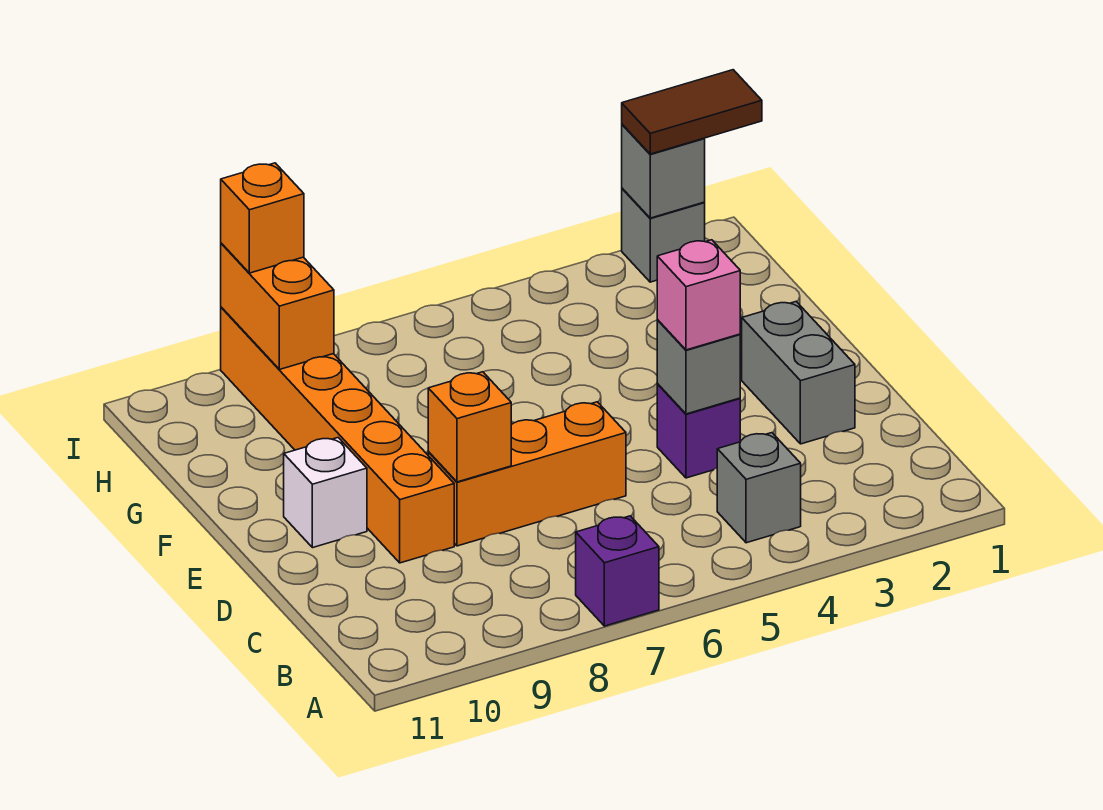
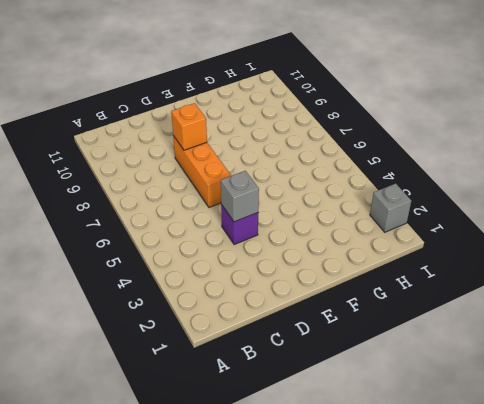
none -> purple brick A7 level 1
none -> grey brick B4 level 1
none -> grey brick D2:E2 level 1

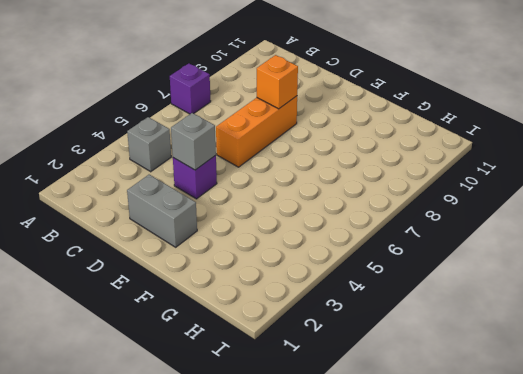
none -> orange brick D9:I9 level 1
none -> white brick E10 level 1
none -> grey brick I2 level 1

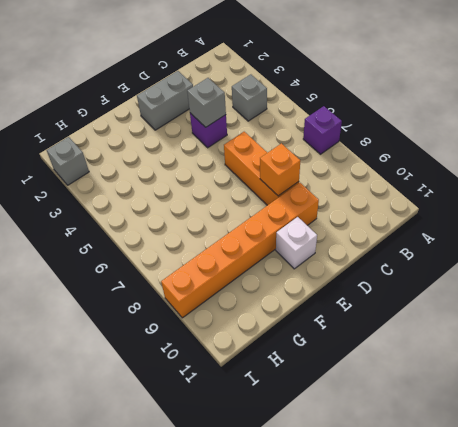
none -> orange brick H9:I9 level 2
none -> grey brick I2 level 2
none -> pink brick D4 level 3

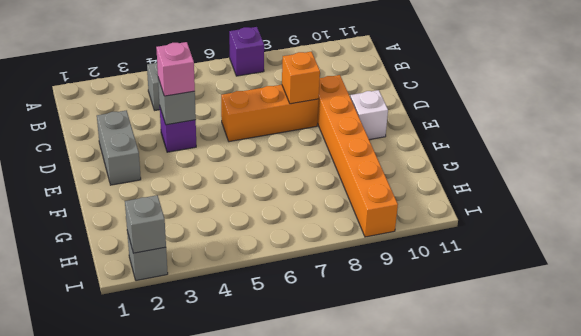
none -> orange brick H9:I9 level 2
none -> brown tile I1:I2 level 3
none -> orange brick I9 level 3

